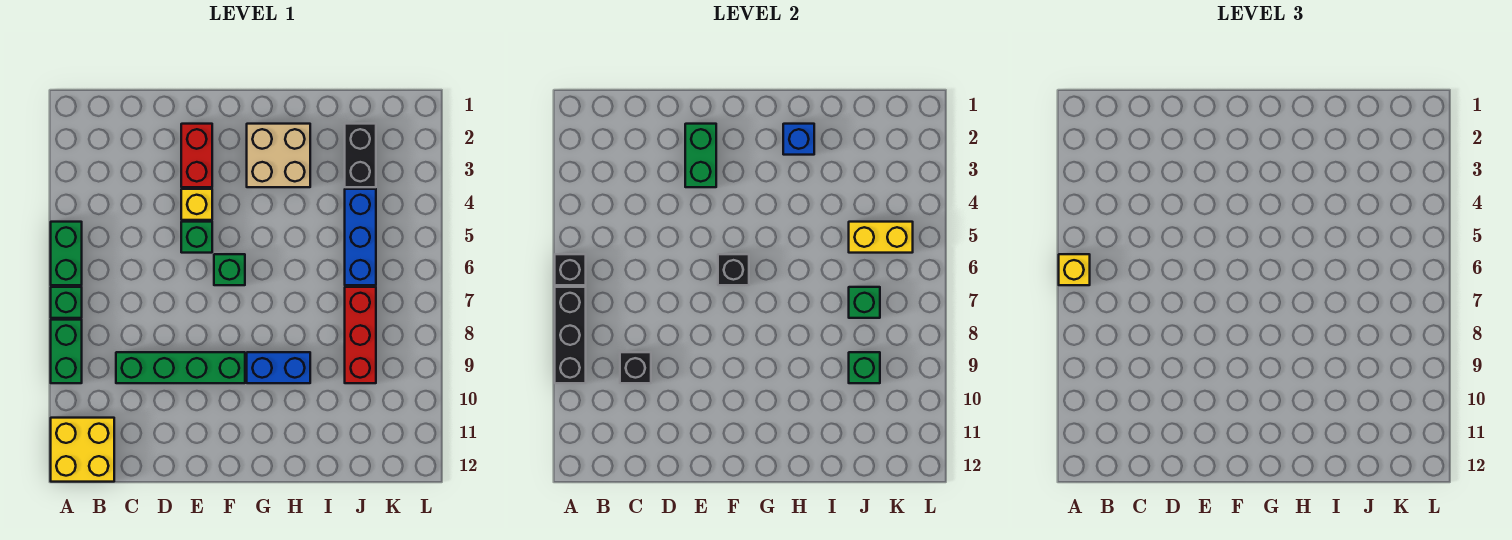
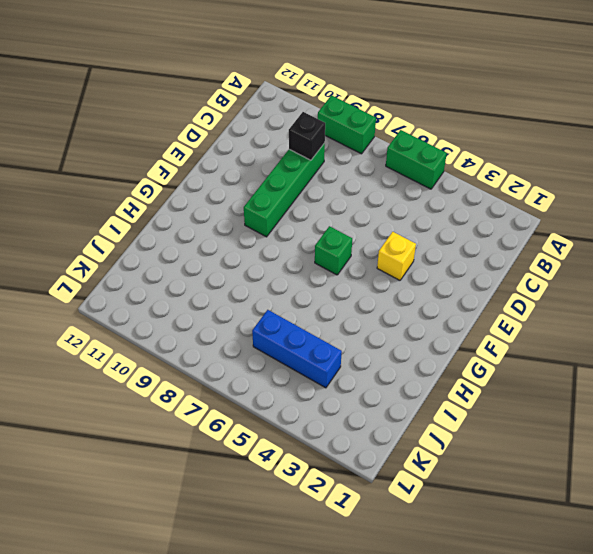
none -> green brick A7 level 1
none -> yellow brick A11:B12 level 1
none -> red brick E2:E3 level 1

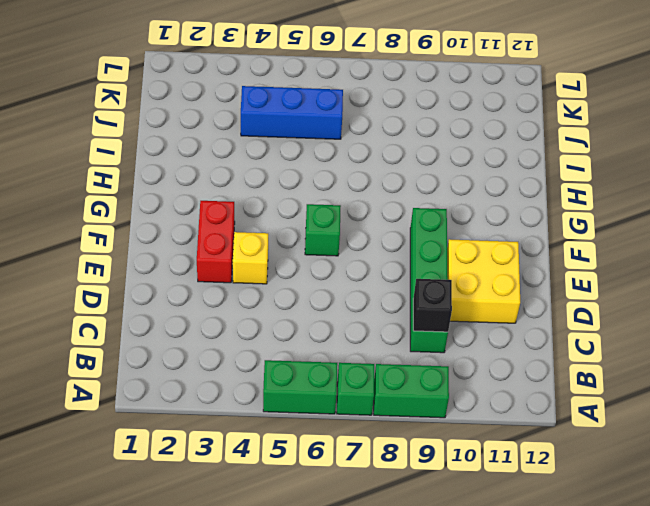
yellow brick D10:E11 level 1 -> yellow brick A11:B12 level 1
red brick E3:F3 level 1 -> red brick E2:E3 level 1
none -> green brick E5 level 1
none -> tan brick G2:H3 level 1
none -> blue brick G9:H9 level 1

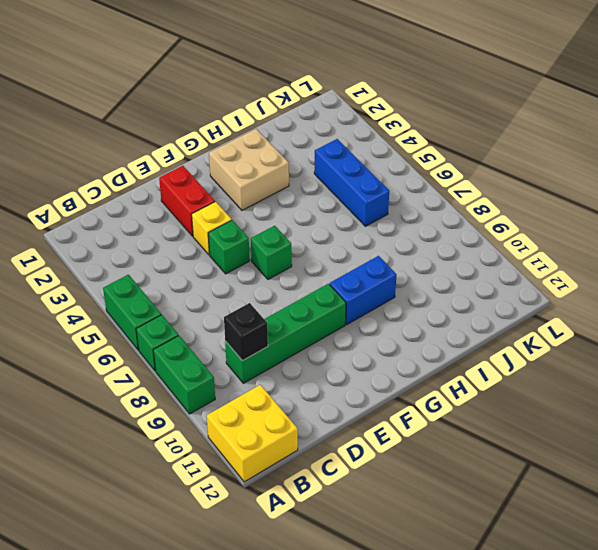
none -> black brick J2:J3 level 1
none -> red brick J7:J9 level 1
none -> black brick A6 level 2

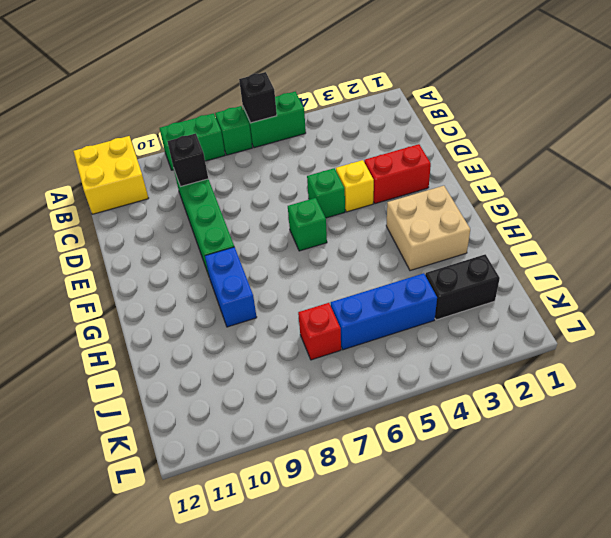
red brick J7 level 1 -> red brick J7:J9 level 1
none -> black brick A7:A9 level 2
none -> green brick E2:E3 level 2
none -> black brick F6 level 2

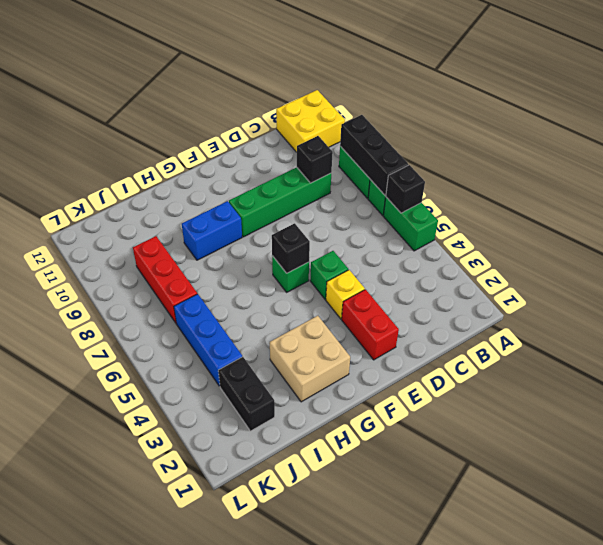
none -> green brick E2:E3 level 2
none -> blue brick H2 level 2
none -> yellow brick J5:K5 level 2

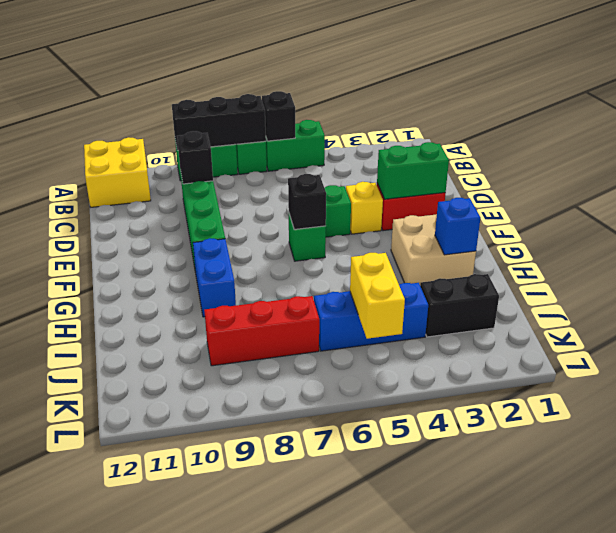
none -> green brick J7 level 2
none -> green brick J9 level 2
none -> yellow brick A6 level 3

